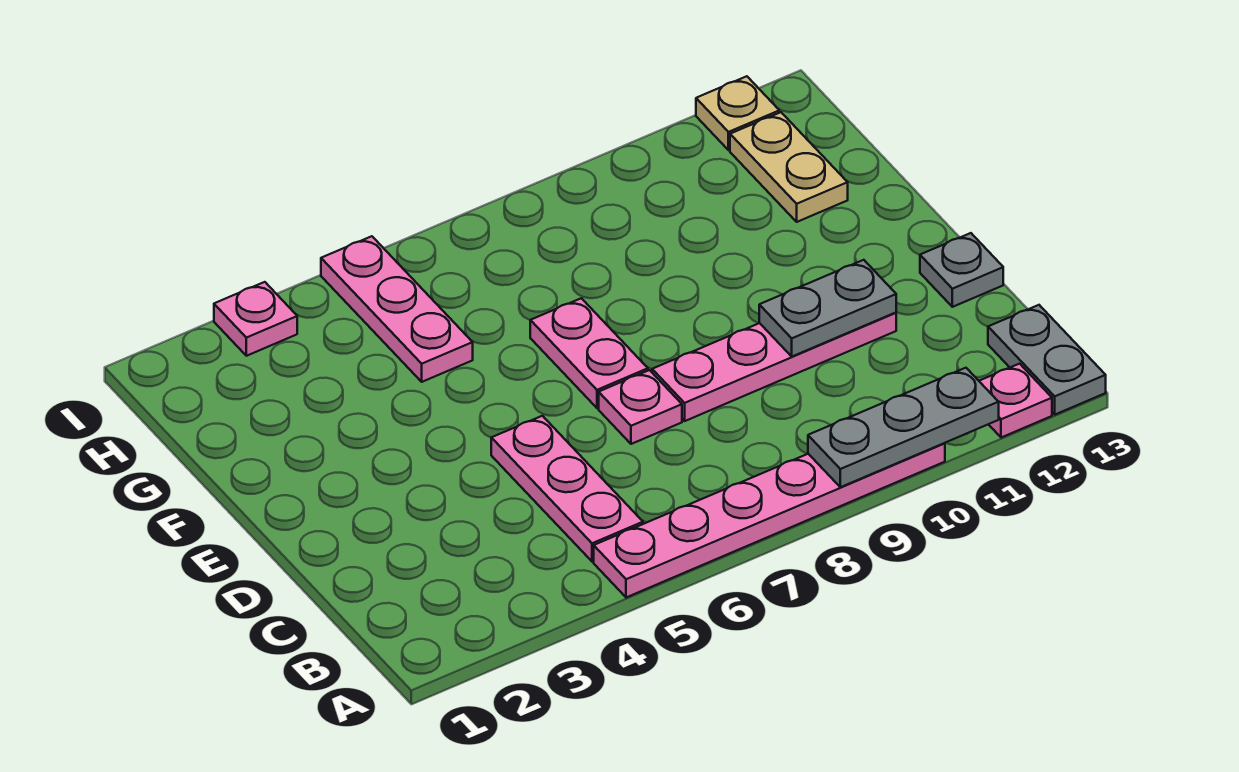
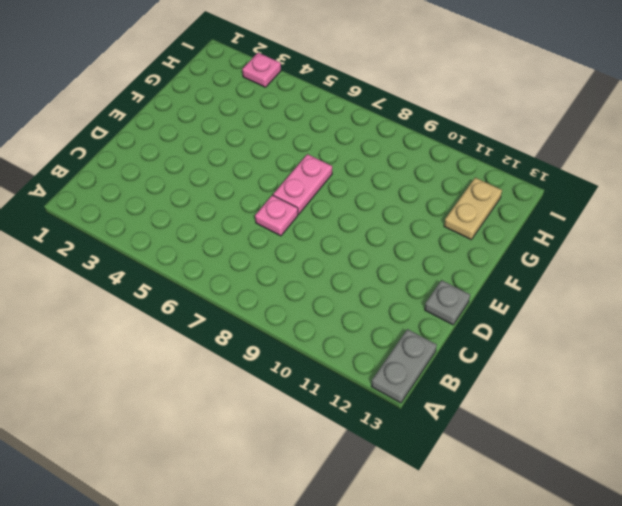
none -> pink plate A5:A10 level 1
none -> pink plate A12 level 1
none -> pink plate B5:D5 level 1

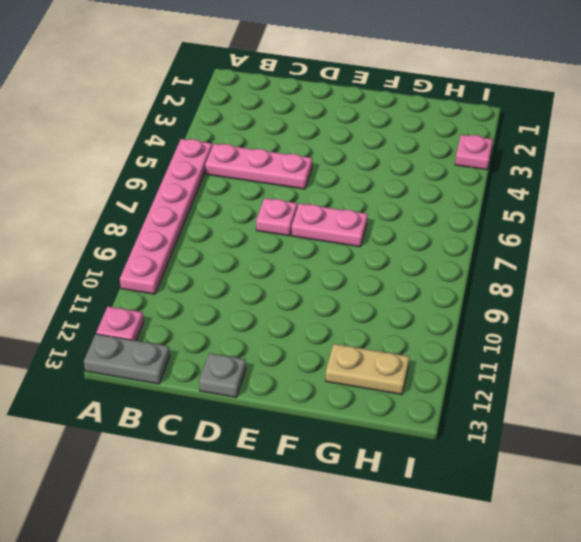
none -> pink plate D8:D11 level 1
none -> pink plate G5:I5 level 1
none -> tan plate I12 level 1

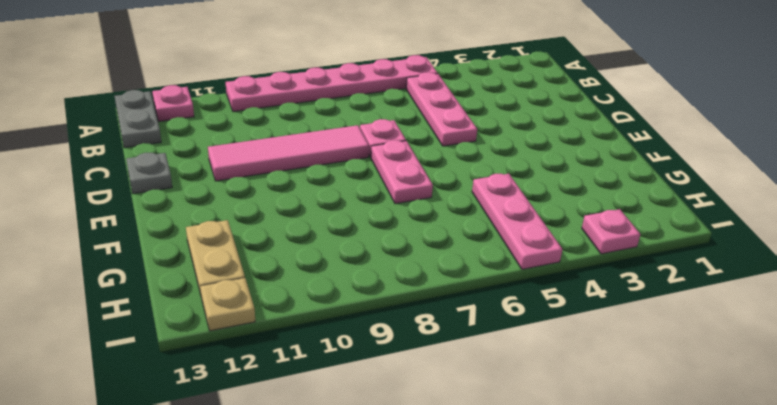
pink tile D8:D11 level 1 -> pink plate D8:D11 level 1
none -> grey plate A9:A11 level 2
none -> grey plate D10:D11 level 2

